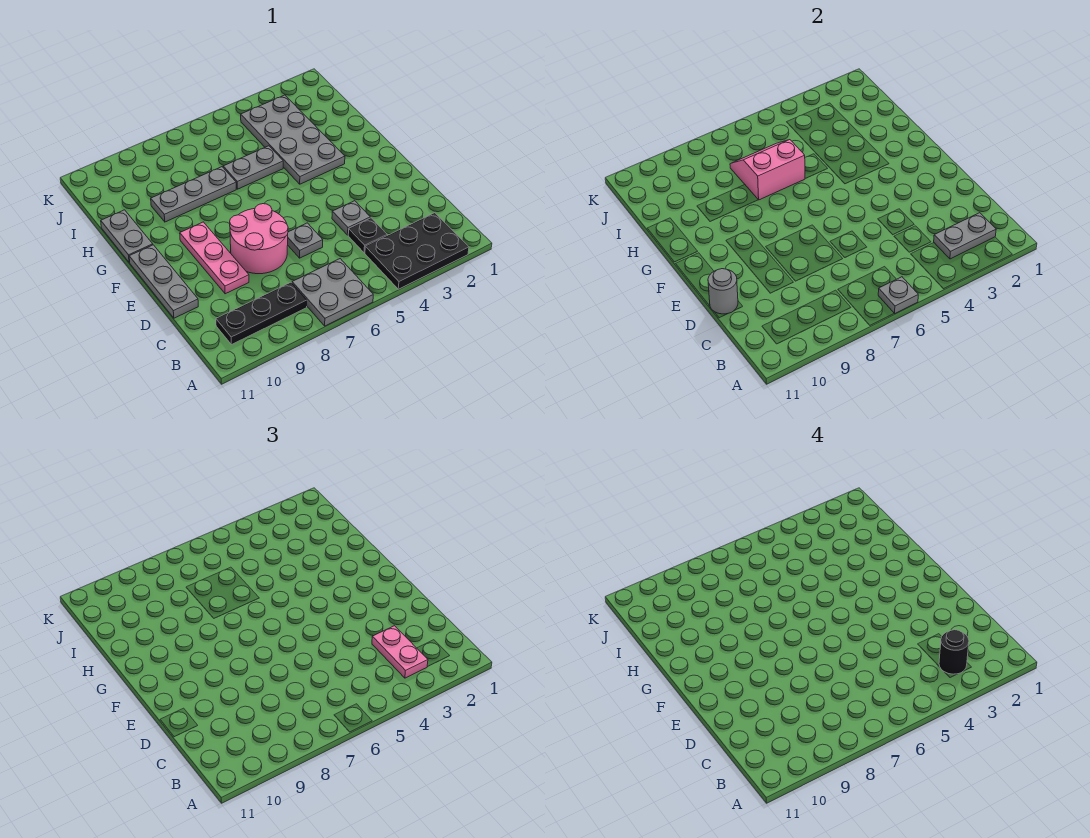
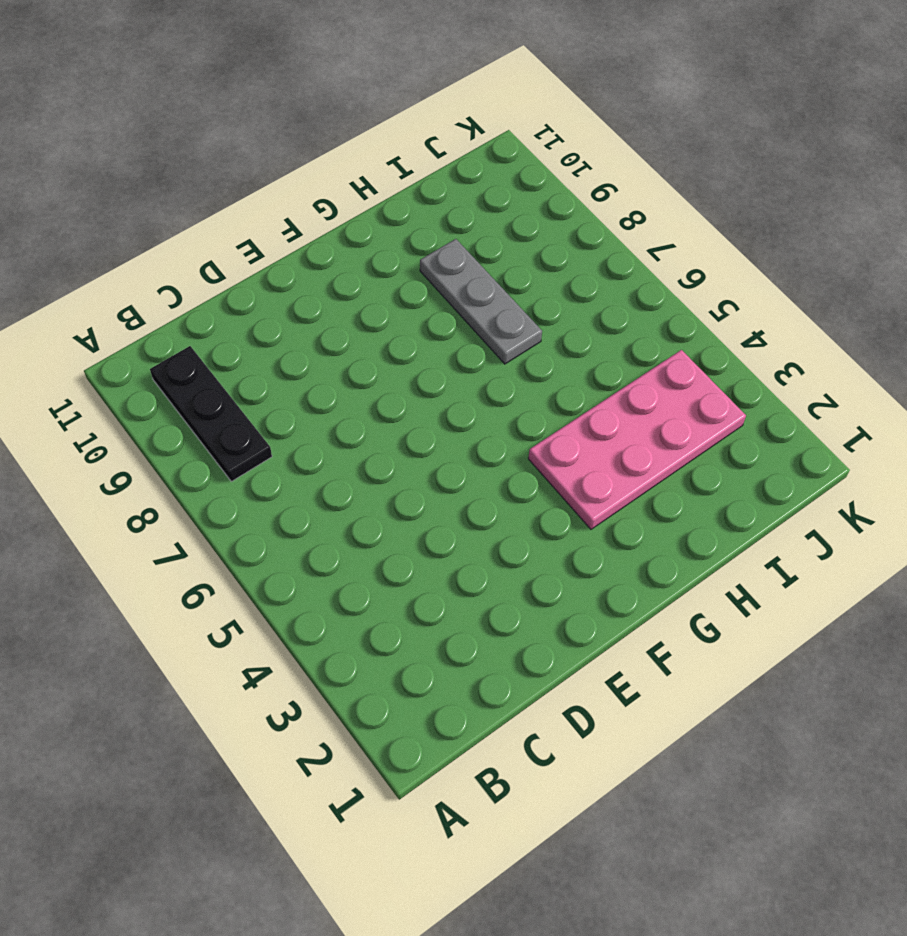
pink plate G3:J4 level 1 -> grey plate G3:J4 level 1
none -> black plate A2:B4 level 1
none -> grey plate A6:B7 level 1
none -> black plate C4 level 1

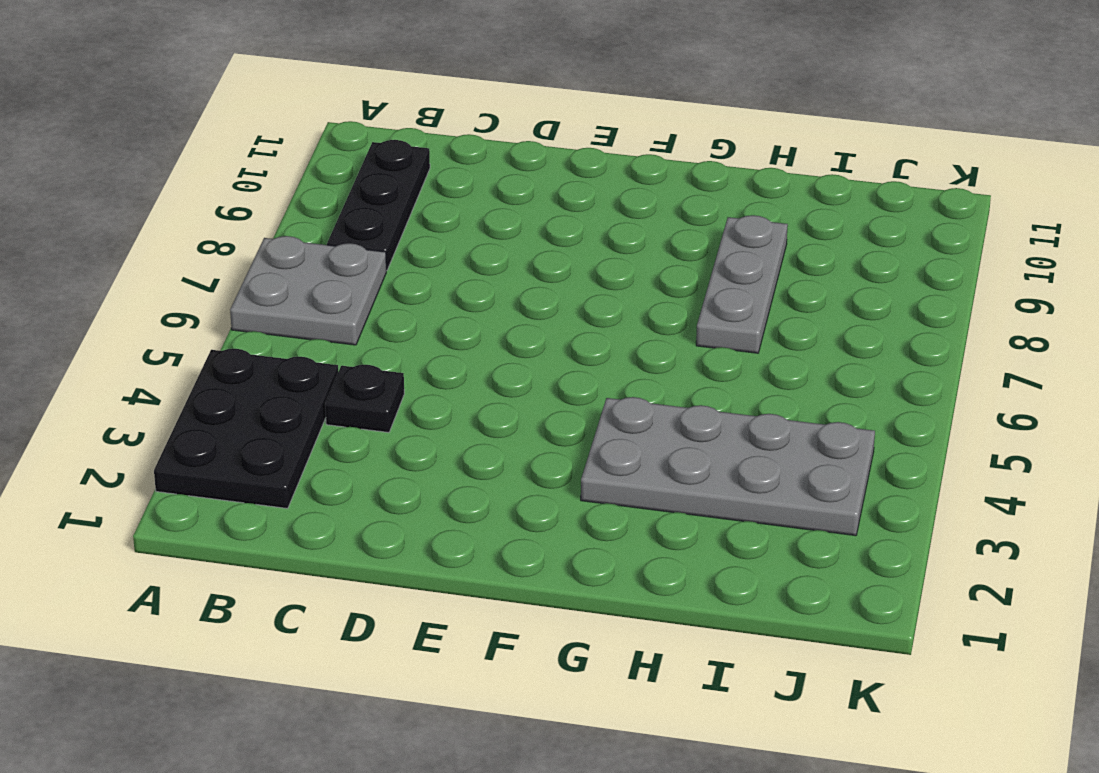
none -> grey plate D4 level 1
none -> grey plate D6 level 1
none -> pink round brick D7:E8 level 1

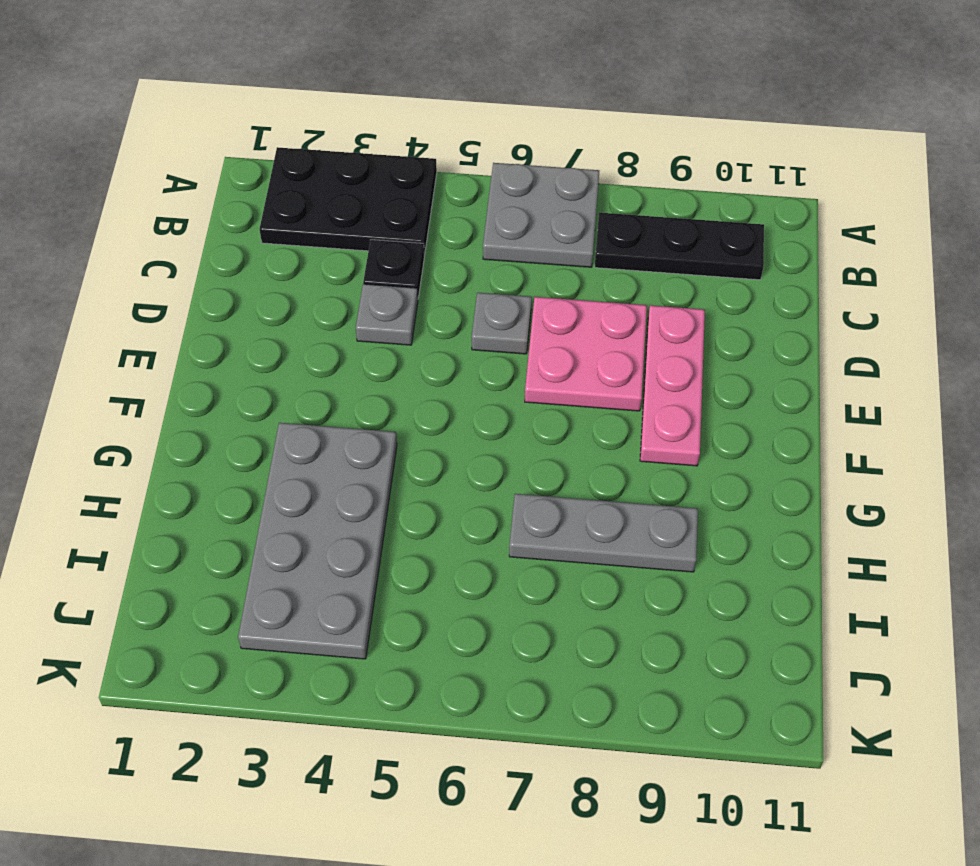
pink plate D7:E8 level 1 -> pink round brick D7:E8 level 1
none -> grey plate D11:F11 level 1
none -> grey plate G11:H11 level 1
none -> grey plate H5:H6 level 1

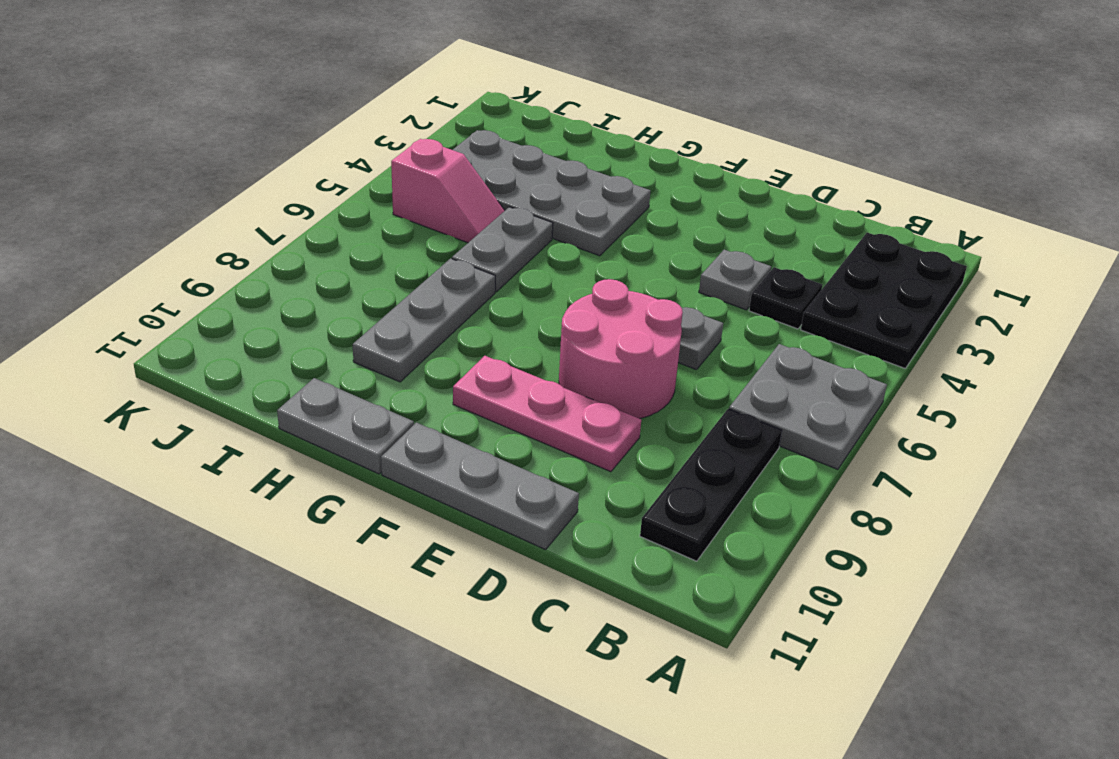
pink slope I5:J5 level 1 top J -> none
none -> grey plate A6 level 2
none -> grey plate B2:B3 level 2
none -> grey round brick D11 level 2

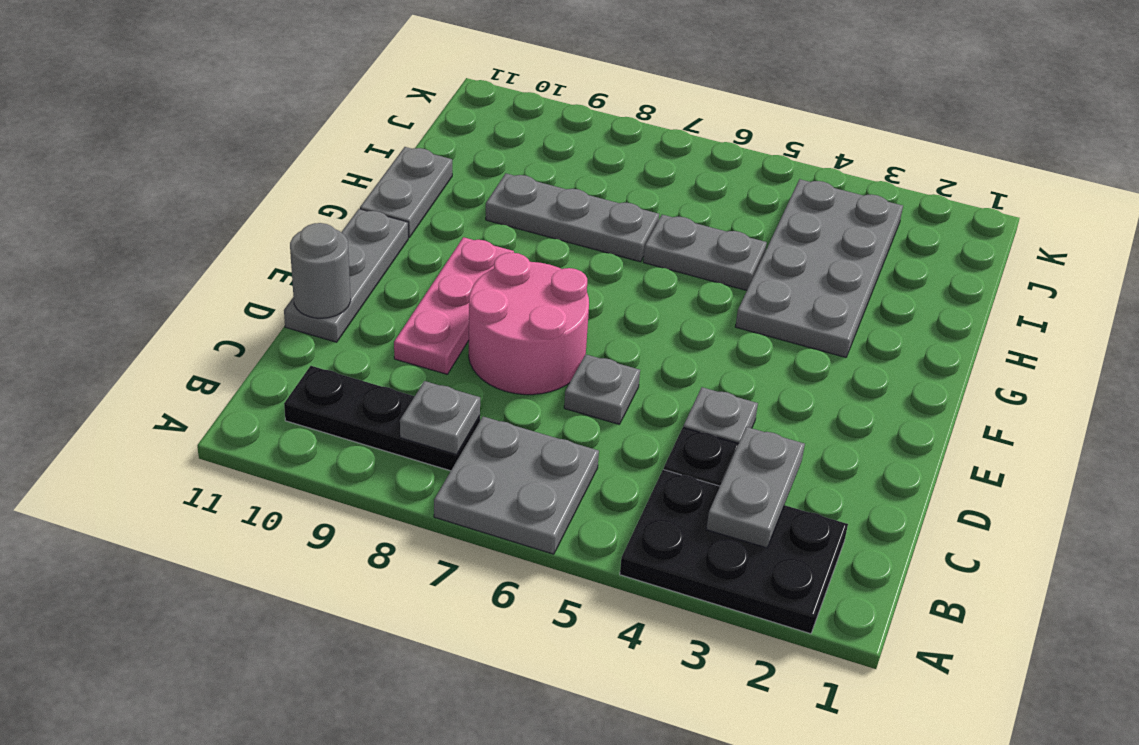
grey plate B3:C3 level 2 -> grey plate B2:B3 level 2
grey plate B8 level 2 -> grey plate A6 level 2
none -> pink slope H6:I7 level 2 top H
none -> pink plate B3:C3 level 3
none -> black round brick B3 level 4

